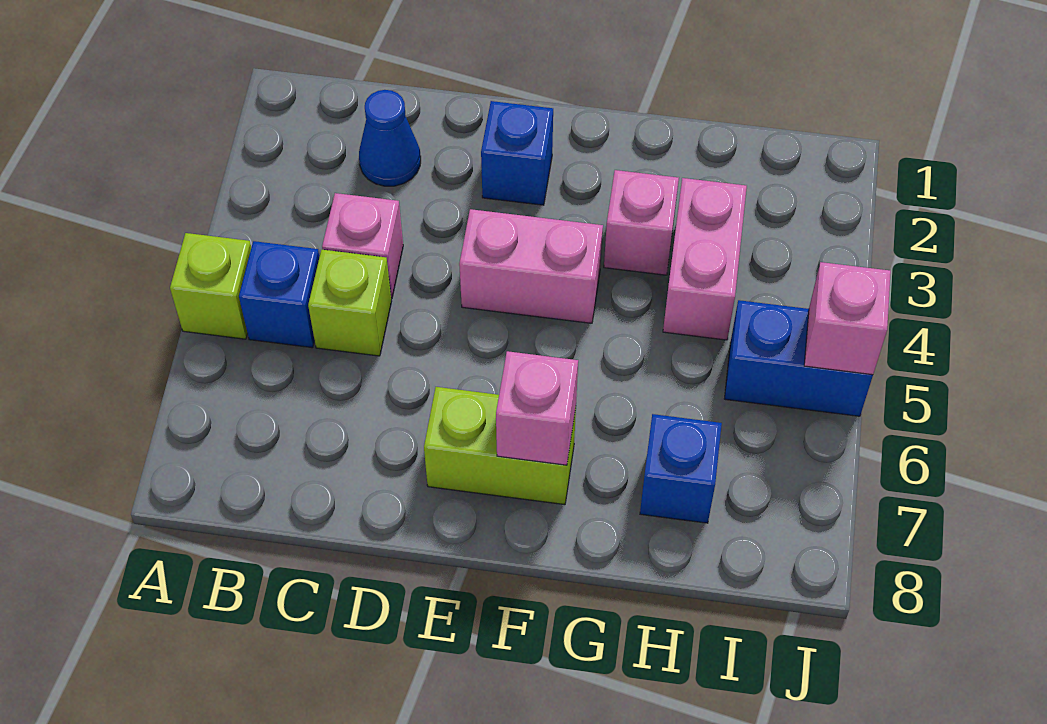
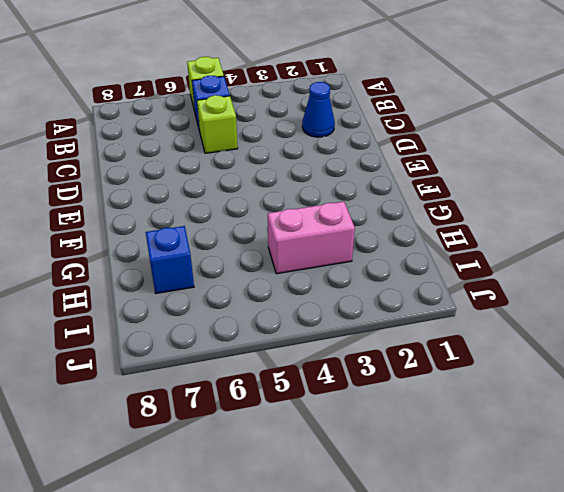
none -> pink brick C4 level 1
none -> blue brick E2 level 1
none -> pink brick E4:F4 level 1

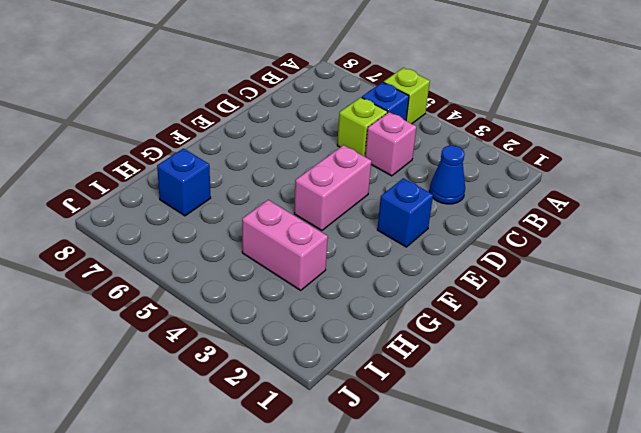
none -> lime brick E7:F7 level 1
none -> pink brick G3 level 1
none -> blue brick I5:J5 level 1

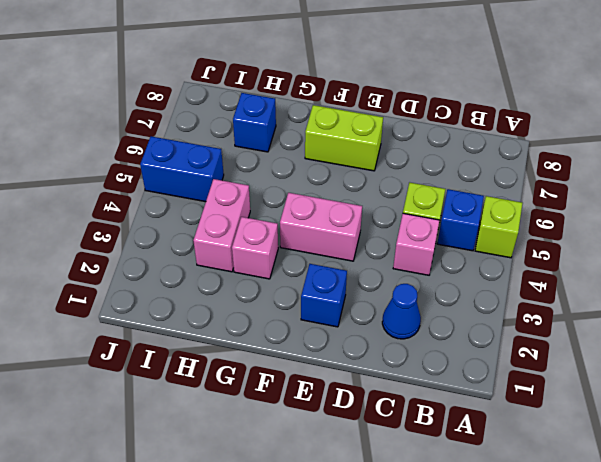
none -> pink brick F7 level 2
none -> pink brick J5 level 2

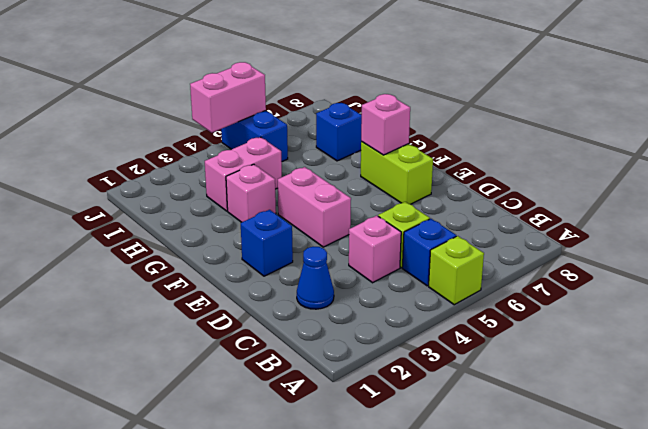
pink brick J4:J5 level 2 -> pink brick J5 level 2

